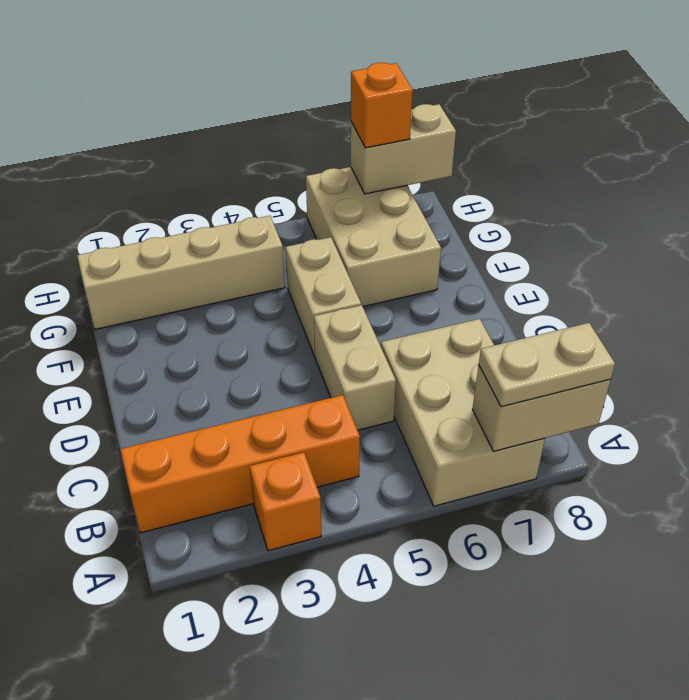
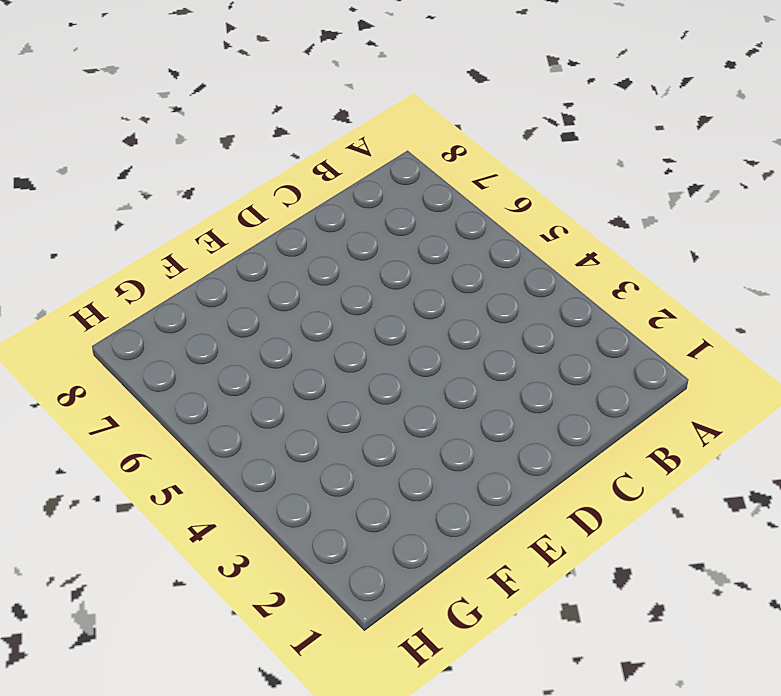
none -> orange brick A3 level 1
none -> tan brick A6:C7 level 1

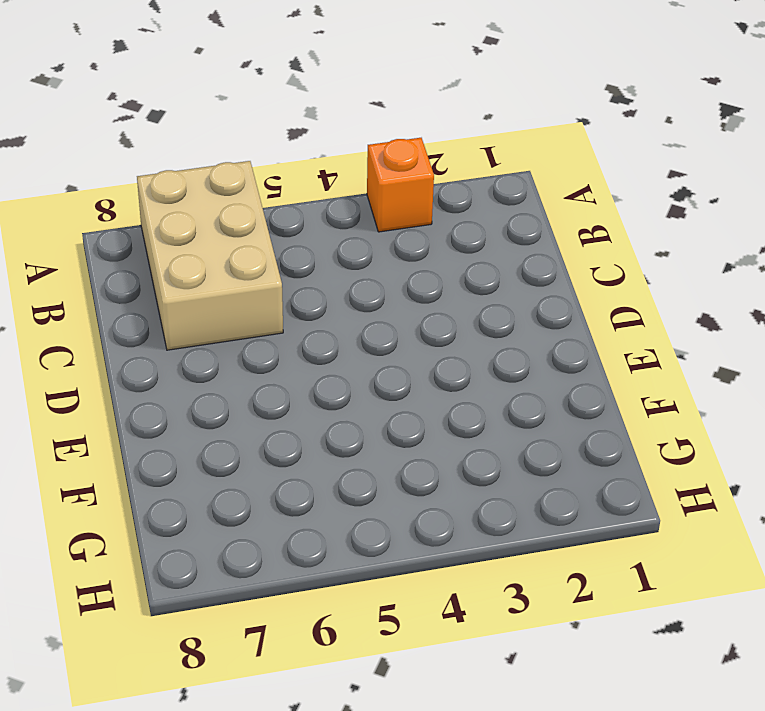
none -> orange brick B1:B4 level 1
none -> tan brick C5:D5 level 1

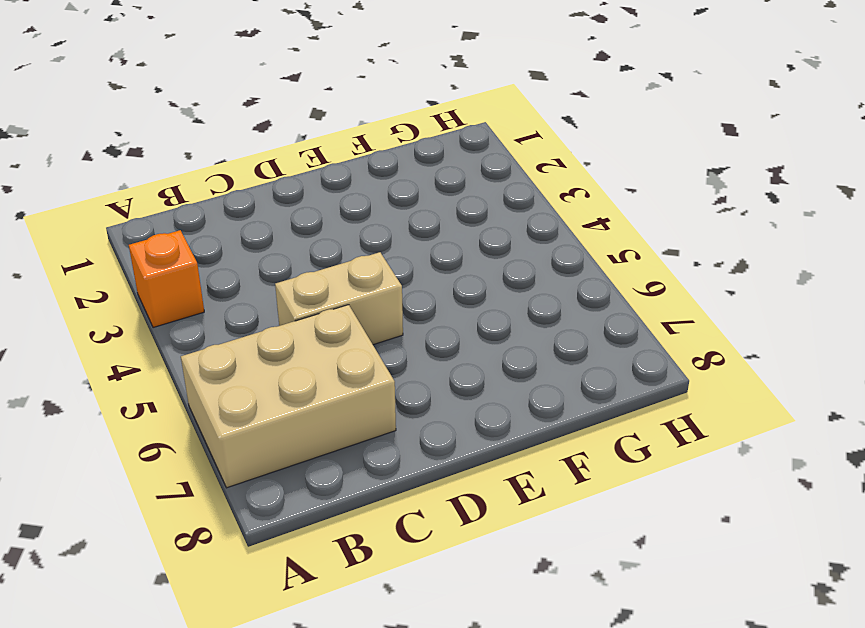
none -> orange brick B1:B4 level 1
none -> tan brick E5:F5 level 1

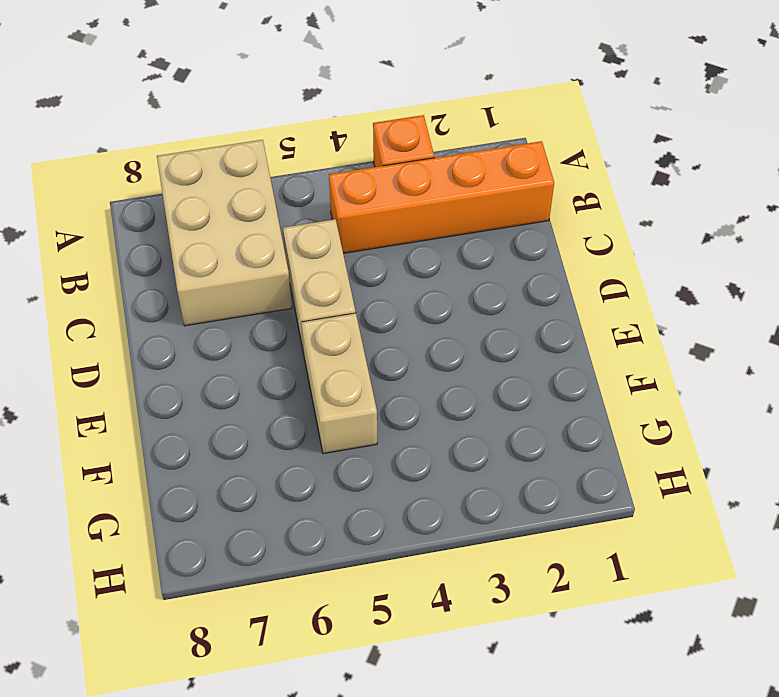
none -> tan brick F6:H7 level 1
none -> tan brick G1:G4 level 1

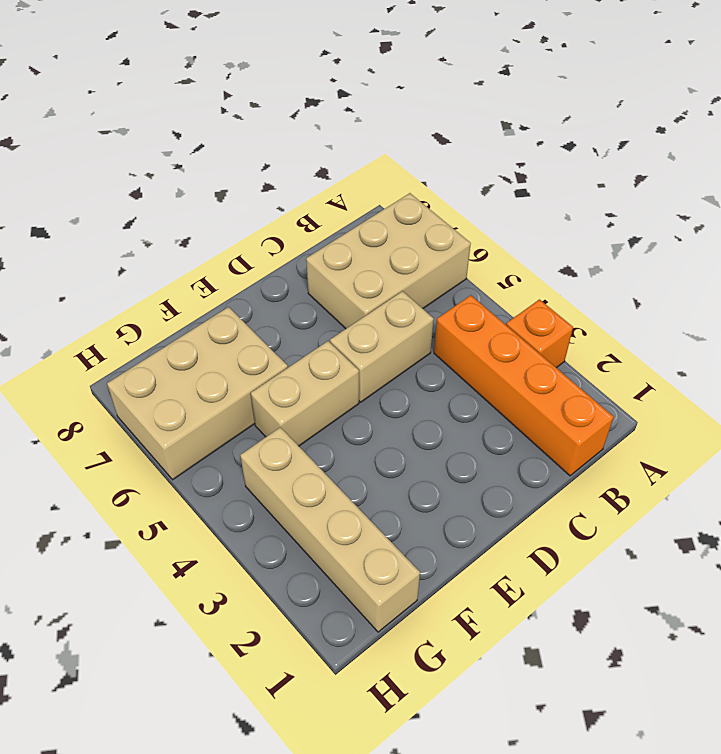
none -> tan brick A7:A8 level 2
none -> tan brick H7:H8 level 2

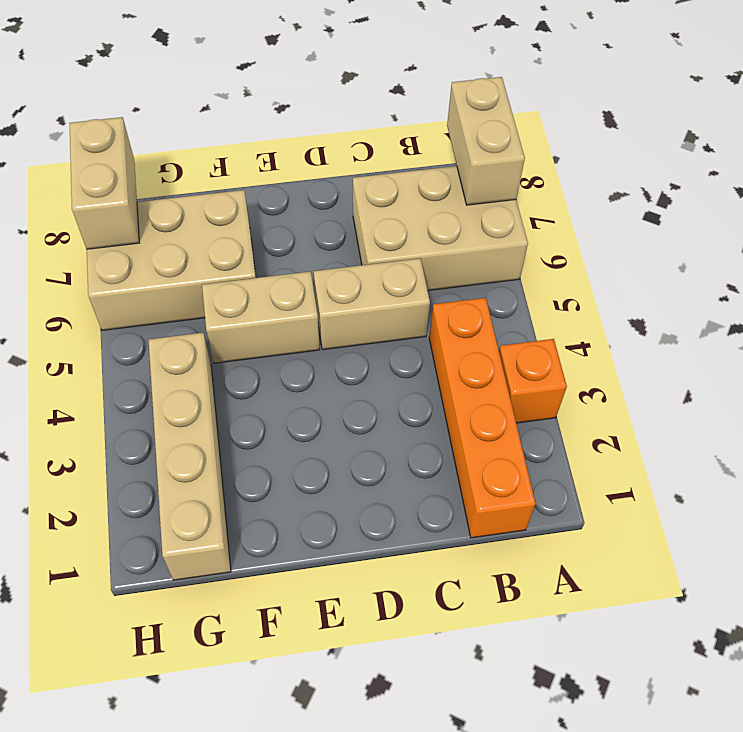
none -> tan plate A7:A8 level 3
none -> orange brick H7 level 3

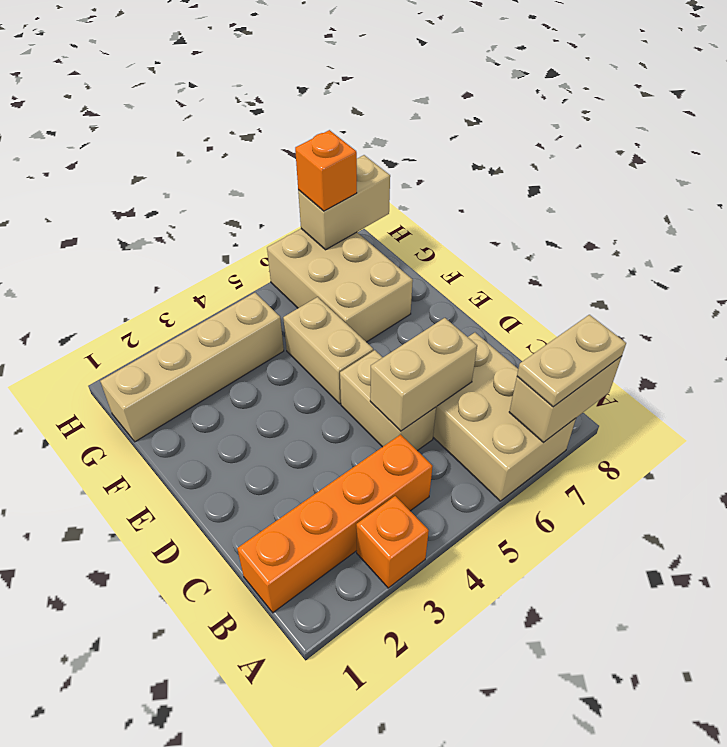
tan brick C5:C6 level 2 -> none

